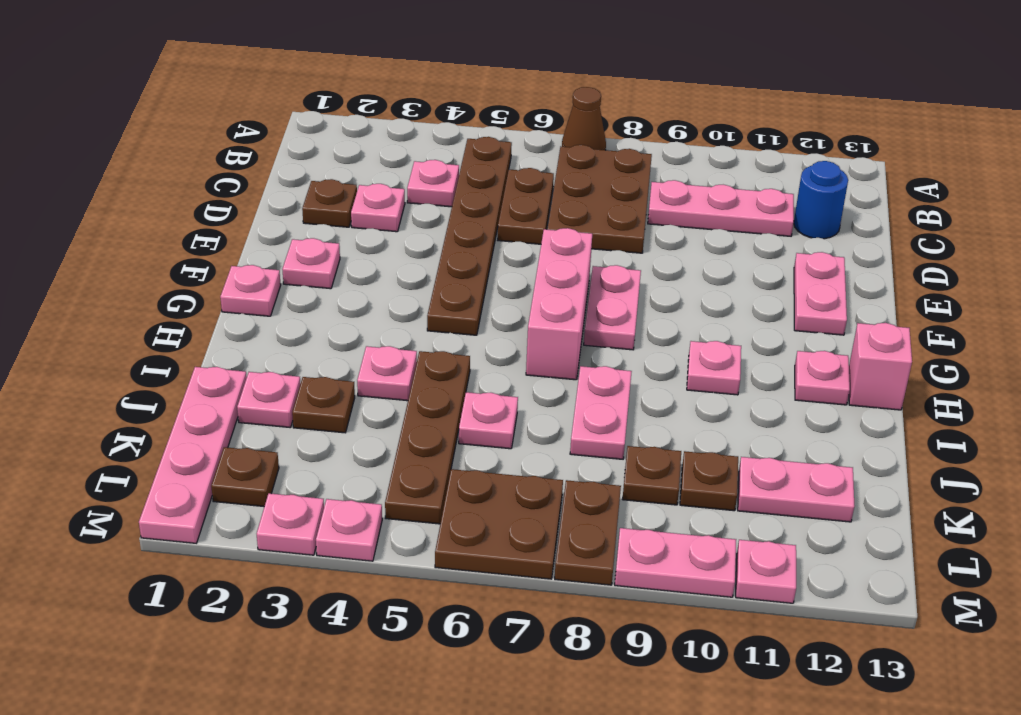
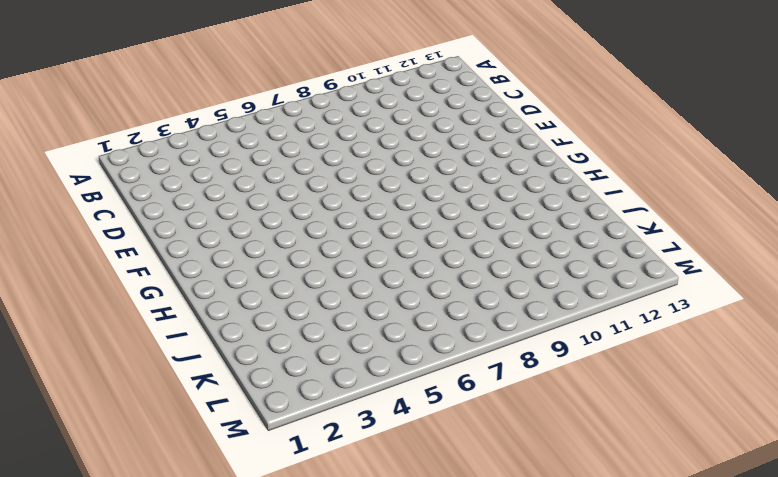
none -> brown cone A7 level 1
none -> brown plate B5:G5 level 1
none -> brown plate B7:D8 level 1
none -> pink plate C4 level 1

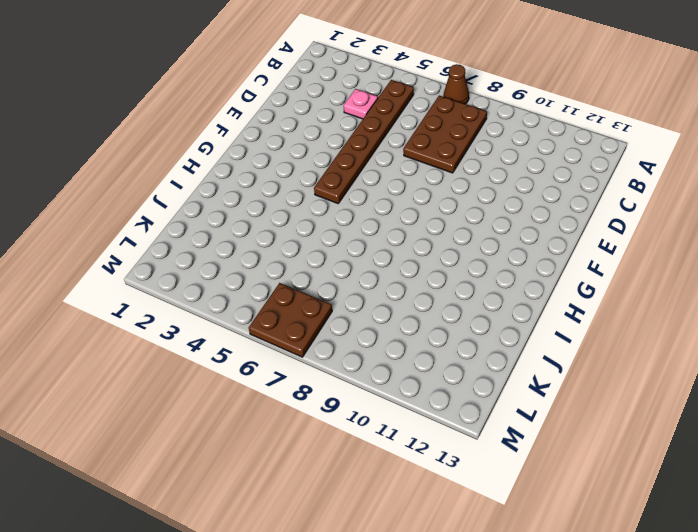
none -> brown plate C6:D6 level 1
none -> pink plate C9:C11 level 1
none -> blue round brick C12 level 1
none -> brown plate D2 level 1

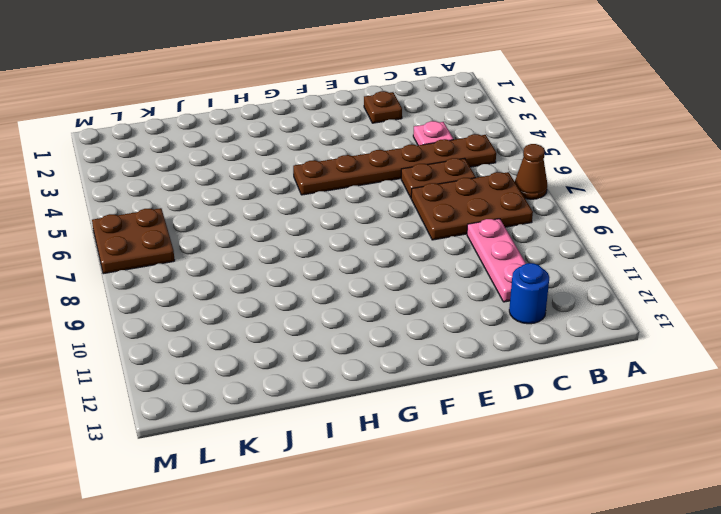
none -> pink plate D3 level 1
none -> pink plate E12:F12 level 1
none -> pink plate F2 level 1
none -> pink brick F7:H7 level 1

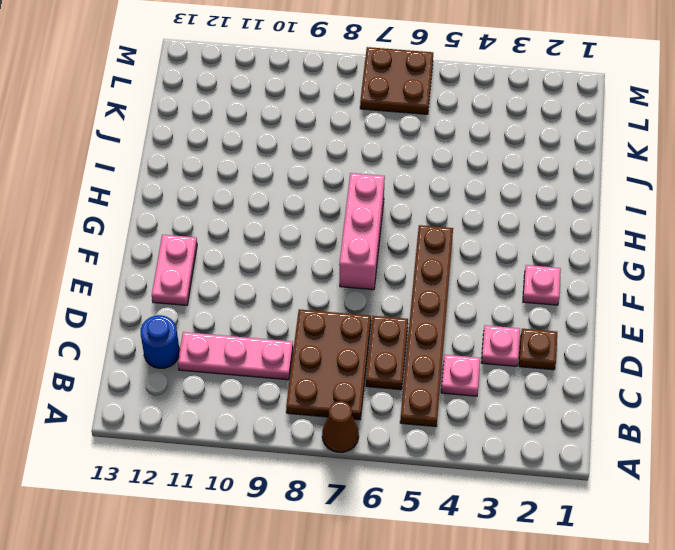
none -> pink plate F8:G8 level 1
none -> pink plate G1 level 1
none -> pink plate H10 level 1
none -> pink plate H12 level 1

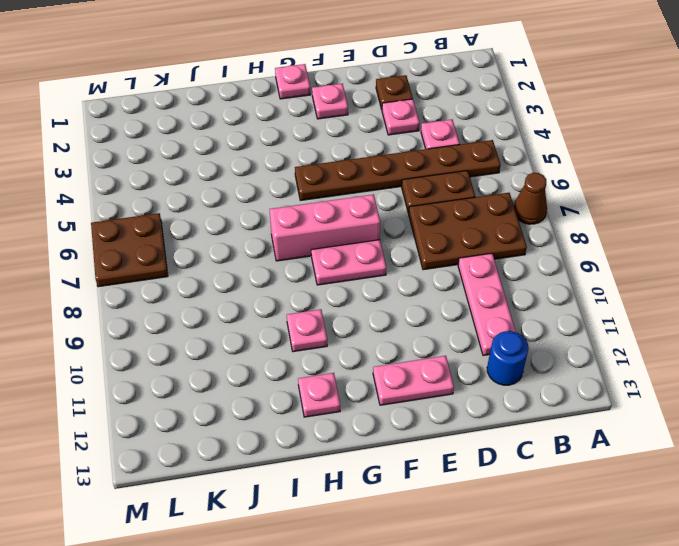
none -> pink brick H13 level 1
none -> pink plate I4 level 1
none -> brown plate I5:L5 level 1
none -> pink plate I8:J8 level 1

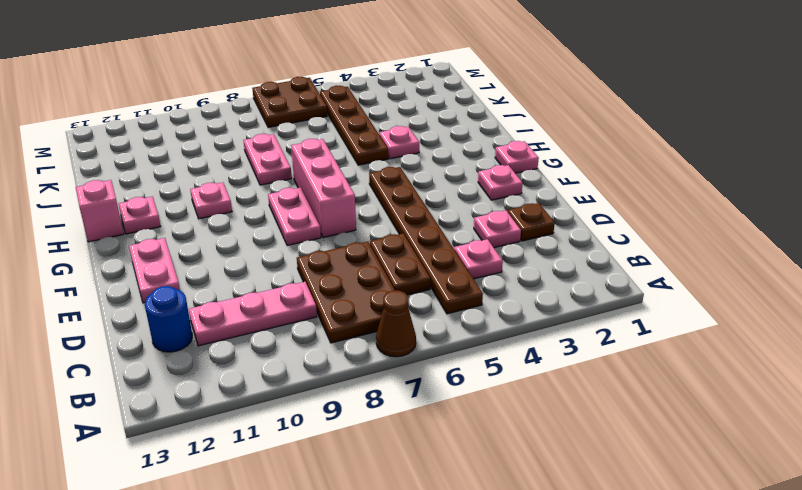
none -> pink plate J1:M1 level 1
none -> pink plate J2 level 1
none -> brown plate J3 level 1
none -> pink plate J6 level 1

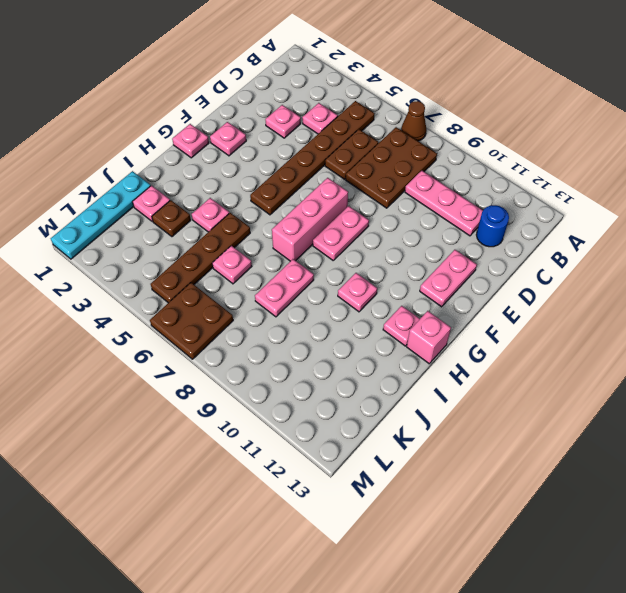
cyan plate J1:M1 level 1 -> pink plate J1:M1 level 1
none -> brown plate D2 level 1
none -> brown plate K9 level 1
none -> brown plate K10 level 1
none -> pink plate K11:K12 level 1

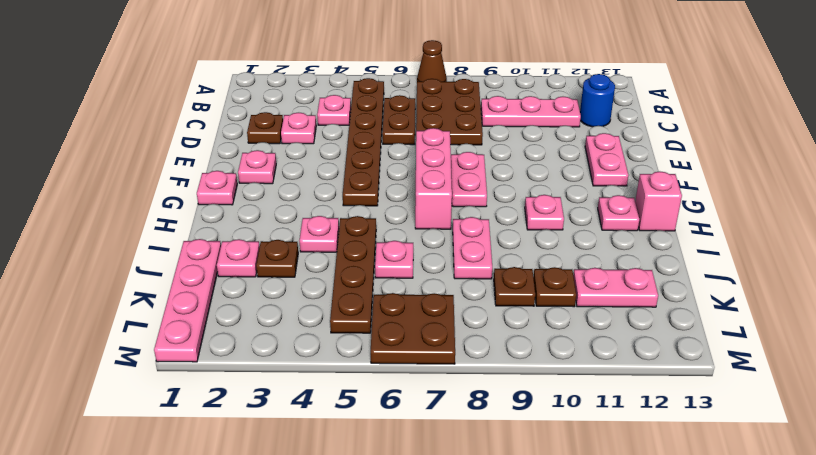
none -> brown plate L2 level 1
none -> brown plate L8:M8 level 1
none -> pink plate M3 level 1
none -> pink plate M4 level 1

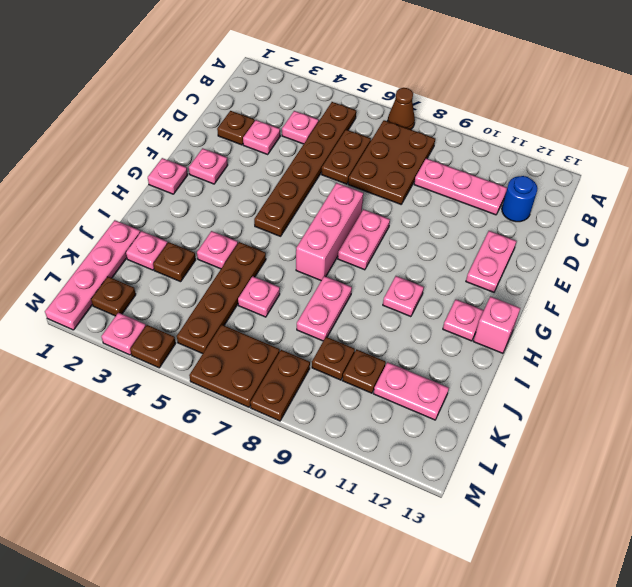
brown plate M4 level 1 -> pink plate M4 level 1
none -> pink plate M9:M10 level 1
none -> pink plate M11 level 1

